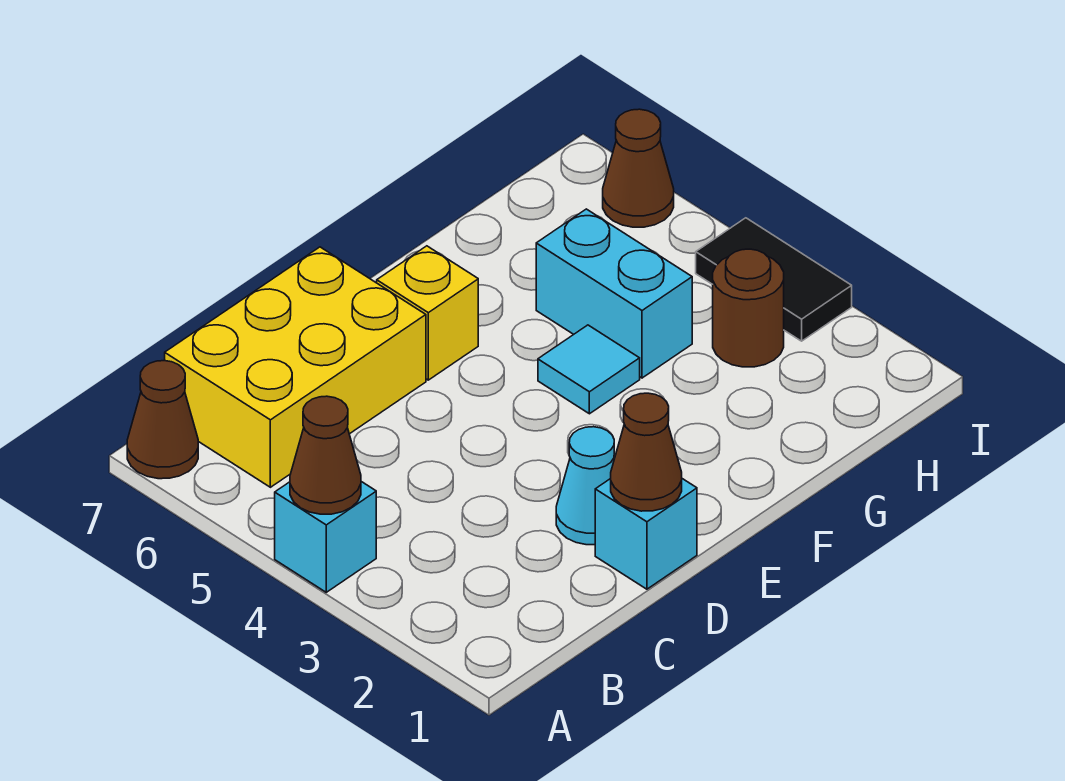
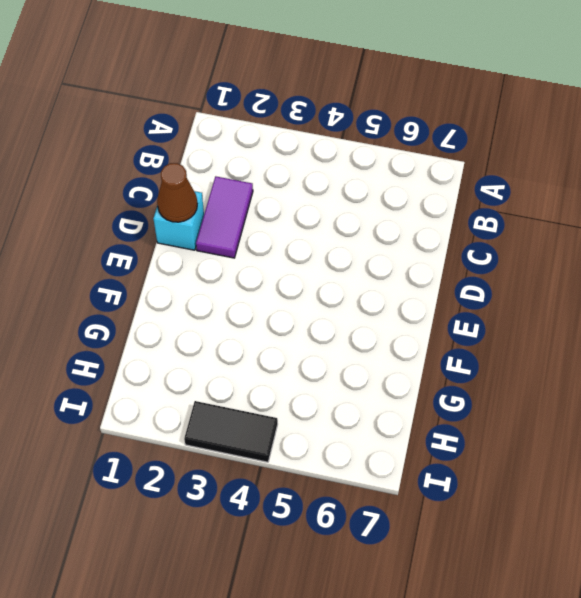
purple tile C2:D2 level 1 -> cyan cone D2 level 1
none -> cyan brick A4 level 1
none -> brown cone A7 level 1
none -> yellow brick B6:D7 level 1

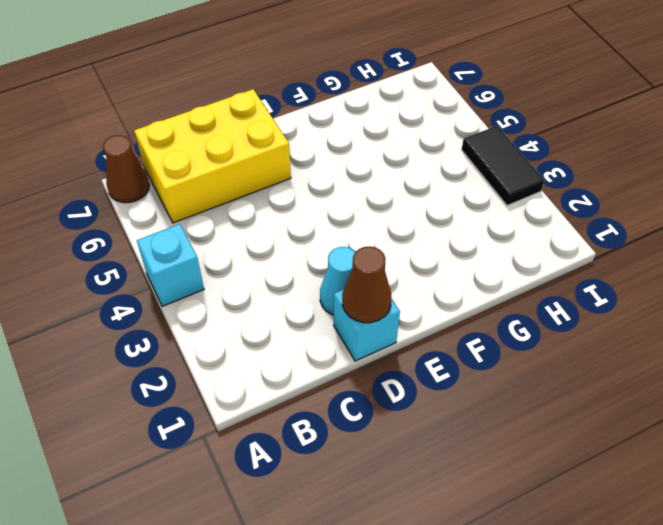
none -> yellow brick E6 level 1
none -> cyan tile F4 level 1
none -> cyan brick G4:G5 level 1

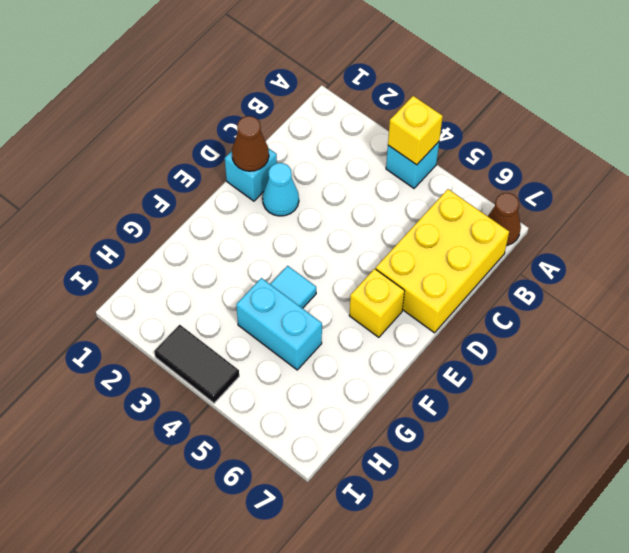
yellow brick A4 level 2 -> brown cone A4 level 2
none -> brown round brick H3 level 1
none -> brown cone I6 level 1

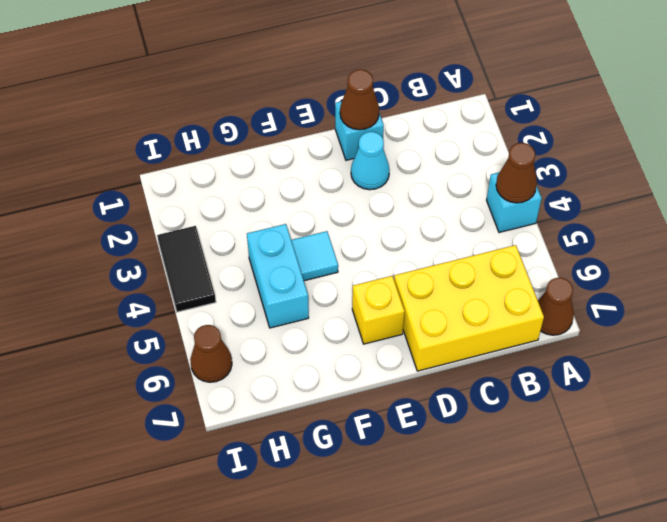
none -> brown round brick H3 level 1

